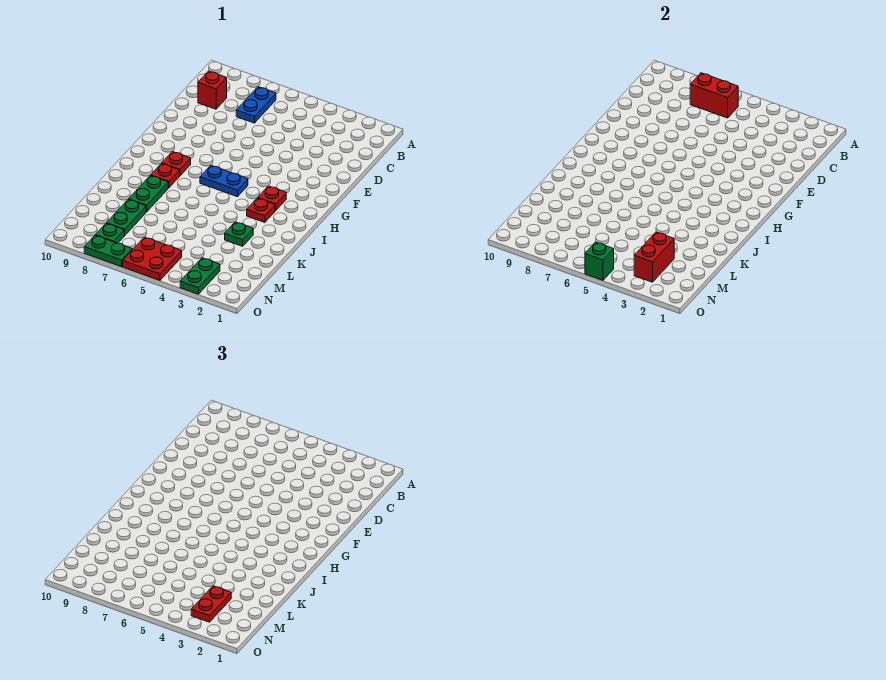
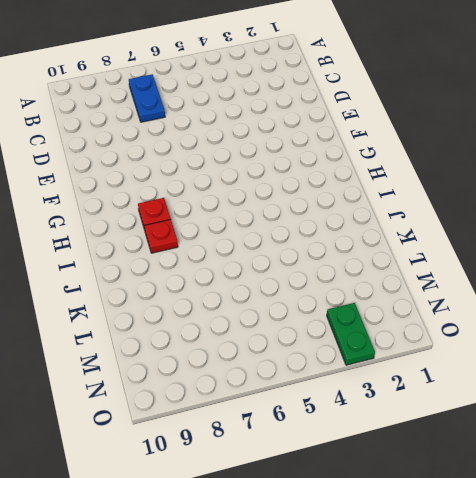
none -> red brick C9 level 1
none -> red plate H3 level 1
none -> blue plate H5:H6 level 1

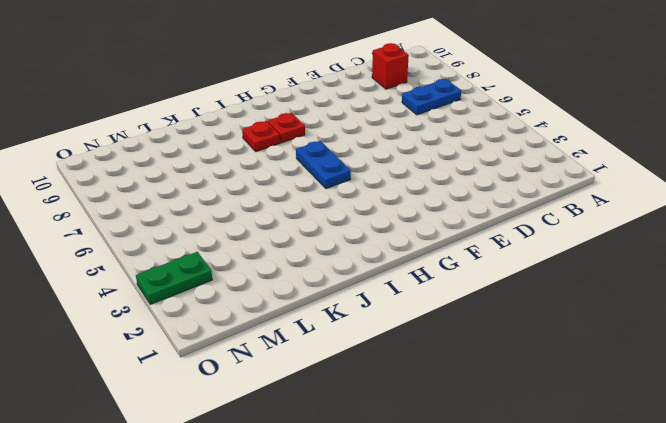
none -> red plate H3 level 1
none -> red plate I3 level 1
none -> green plate J8:K8 level 1

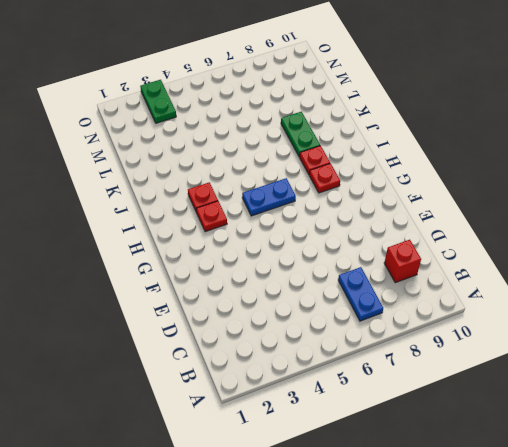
none -> green plate K3 level 1
none -> green plate L8:M8 level 1
none -> red plate N5:O6 level 1

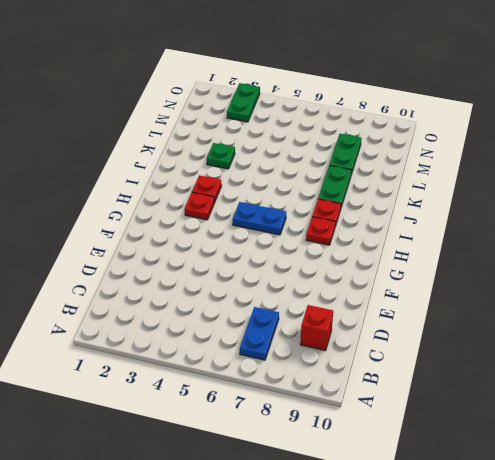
none -> red plate N5:O6 level 1
none -> green plate N8 level 1
none -> green plate O7:O8 level 1

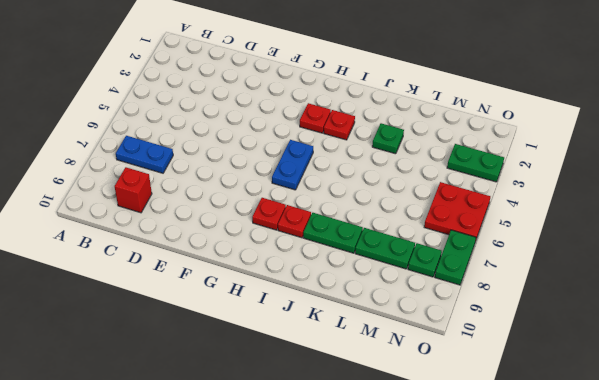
none -> red brick B6:B7 level 2
none -> red brick M3:N3 level 2
none -> green brick O5 level 2

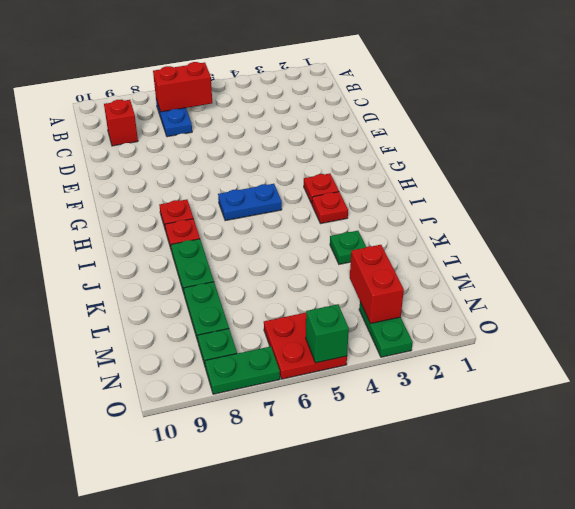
none -> red plate M3:N3 level 3

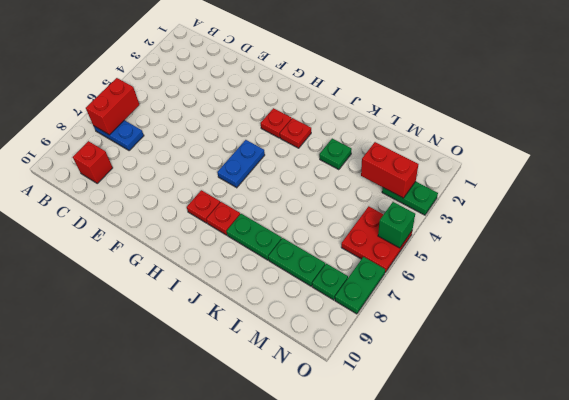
none -> red plate M3:N3 level 3

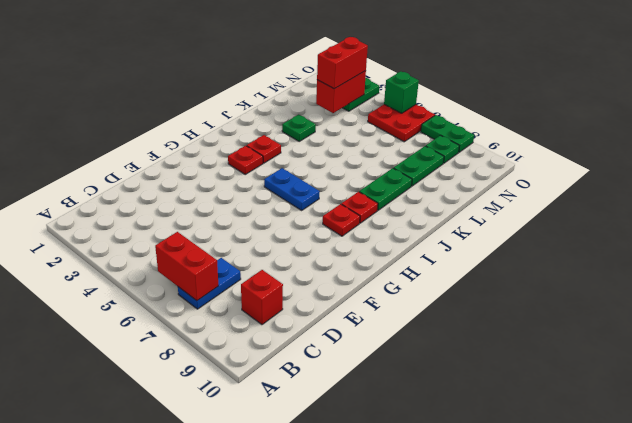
red brick M3:N3 level 3 -> red plate M3:N3 level 3

